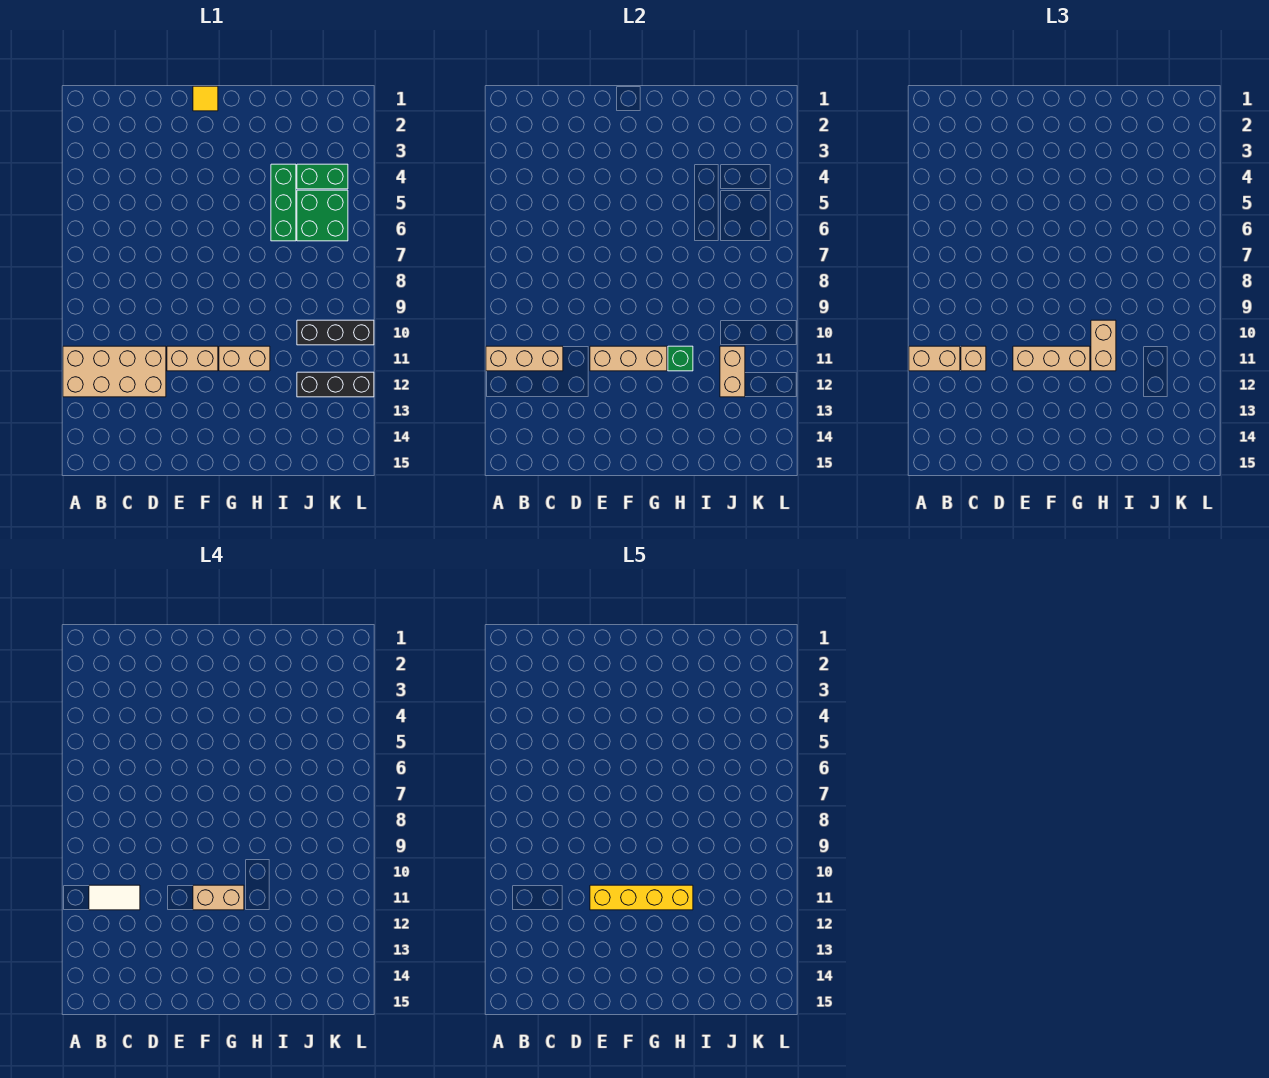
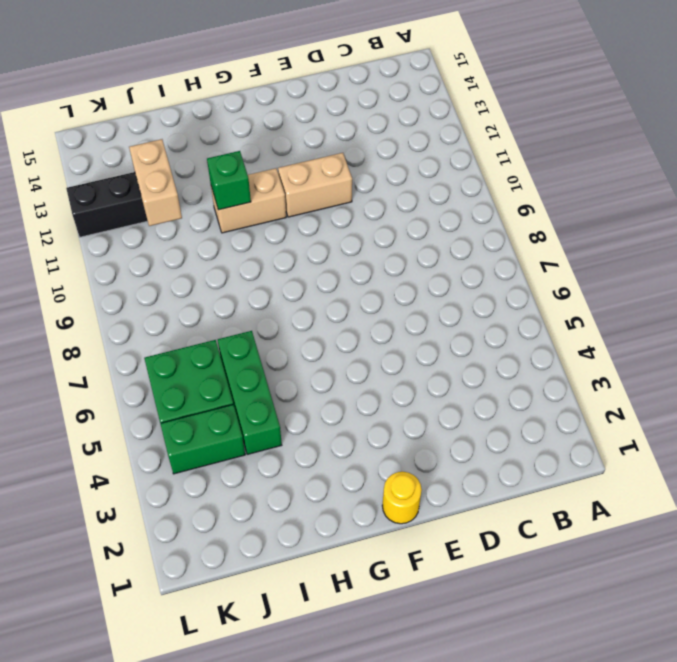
yellow round brick F1 level 1 -> yellow tile F1 level 1
none -> tan brick A11:D12 level 1
none -> black brick J10:L10 level 1
none -> tan brick A11:C11 level 2

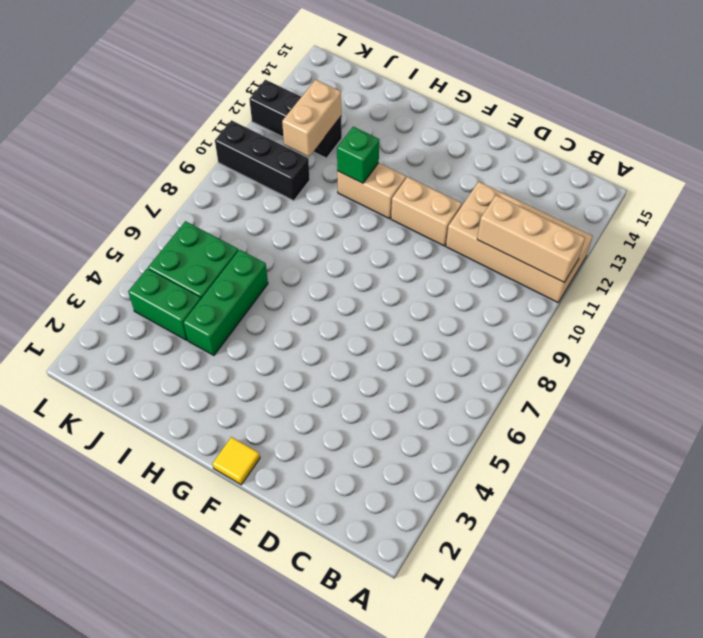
none -> tan brick E11:G11 level 2
none -> tan brick A11:B11 level 3
none -> tan brick C11 level 3

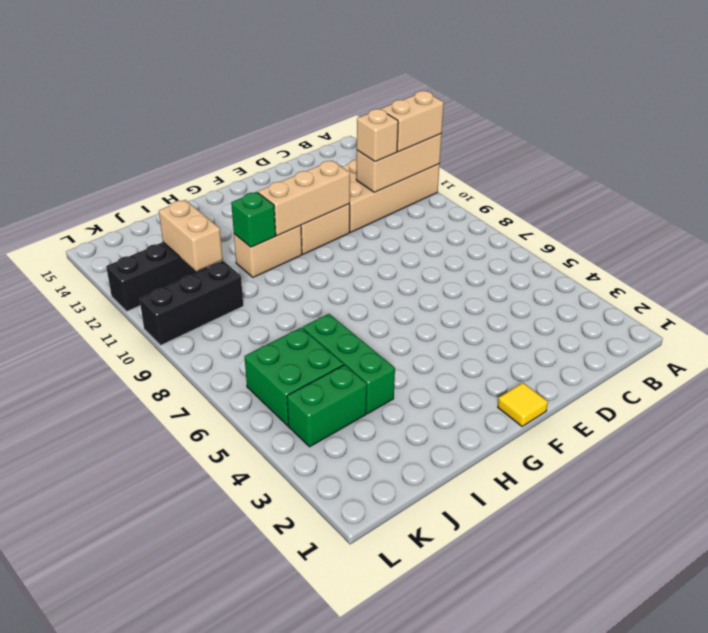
none -> tan brick E11:G11 level 3
none -> tan brick H10:H11 level 3
none -> white tile B11:C11 level 4

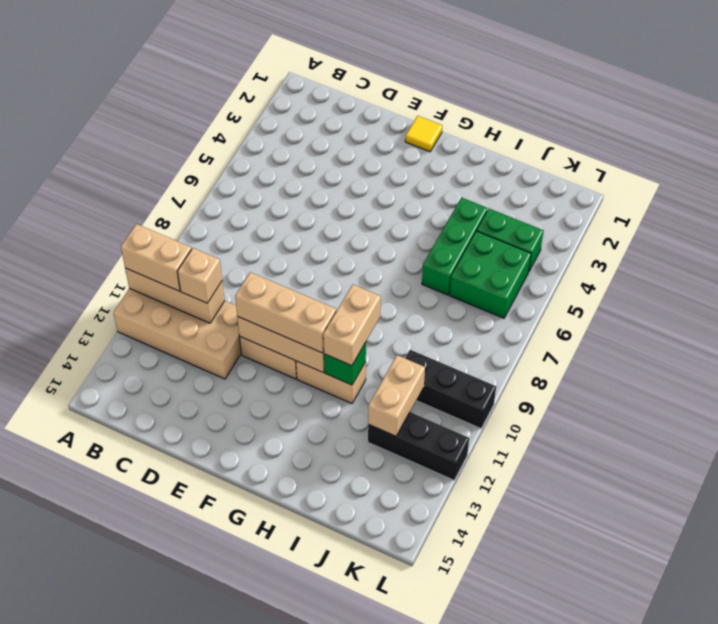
none -> white tile B11:C11 level 4
none -> tan brick F11:G11 level 4
none -> yellow brick E11:H11 level 5

